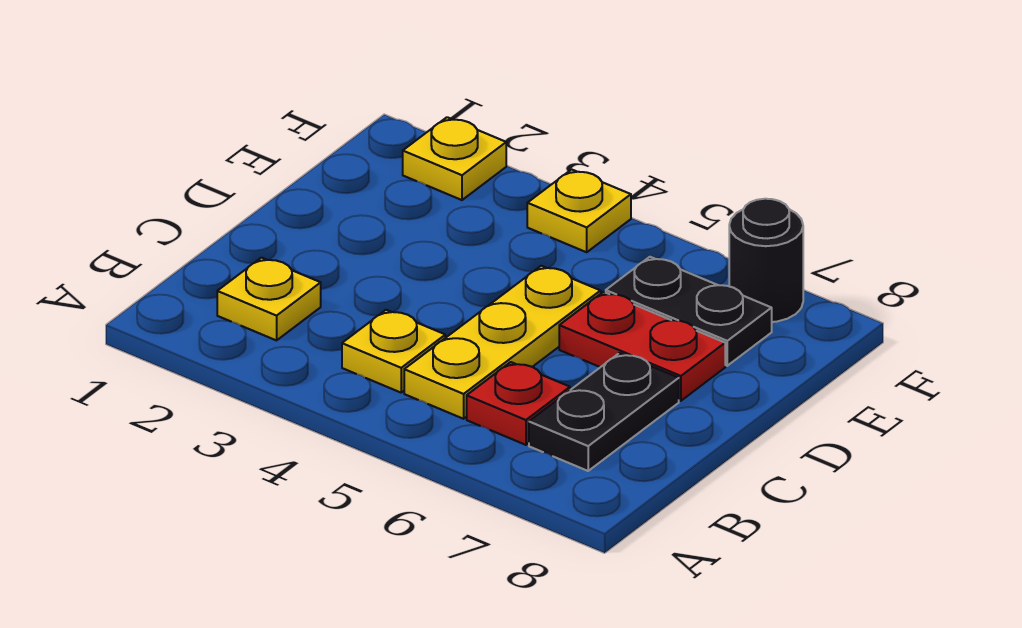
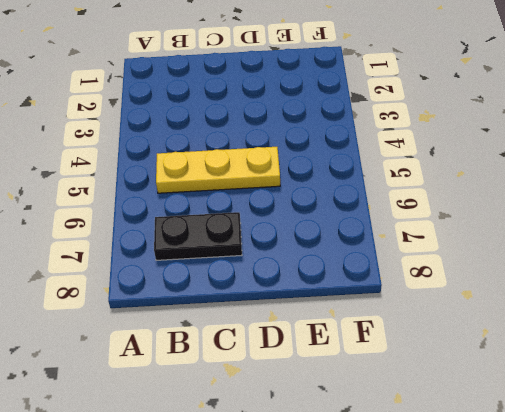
none -> yellow plate B2 level 1
none -> yellow plate B4 level 1

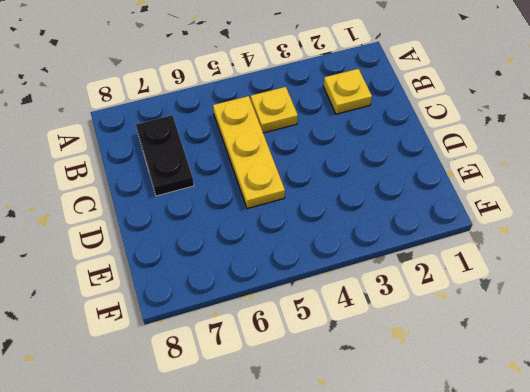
none -> red plate B6 level 1
none -> red plate D6:D7 level 1

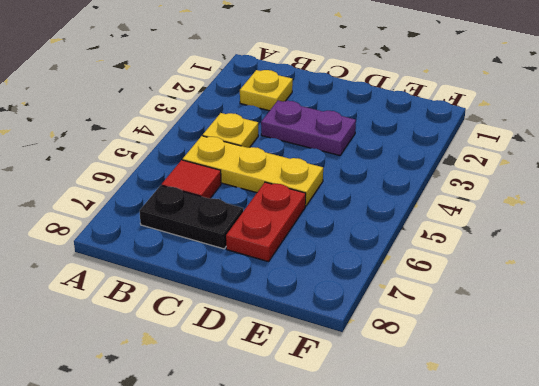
red tile B6 level 1 -> red plate B6 level 1
purple plate C3:D3 level 1 -> none
none -> black plate E6:E7 level 1
none -> yellow plate F2 level 1

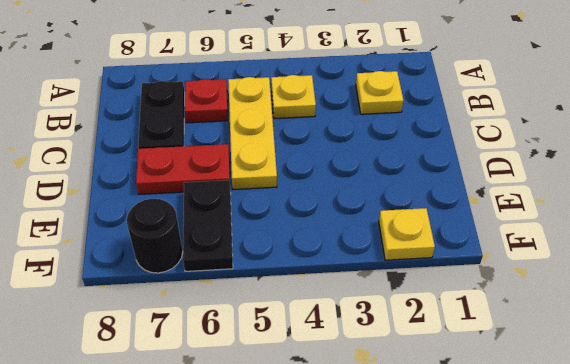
black plate E6:F6 level 1 -> black plate E6:E7 level 1
none -> yellow plate F4 level 1

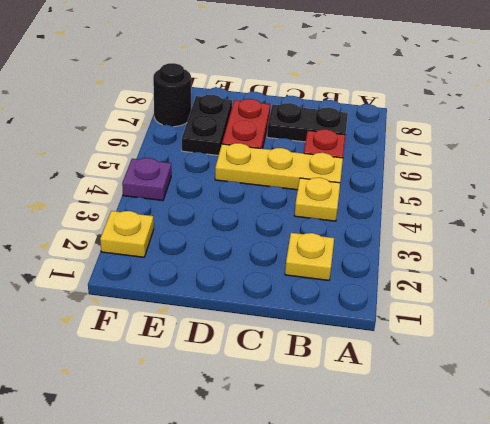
purple plate F4 level 1 -> yellow plate F4 level 1

